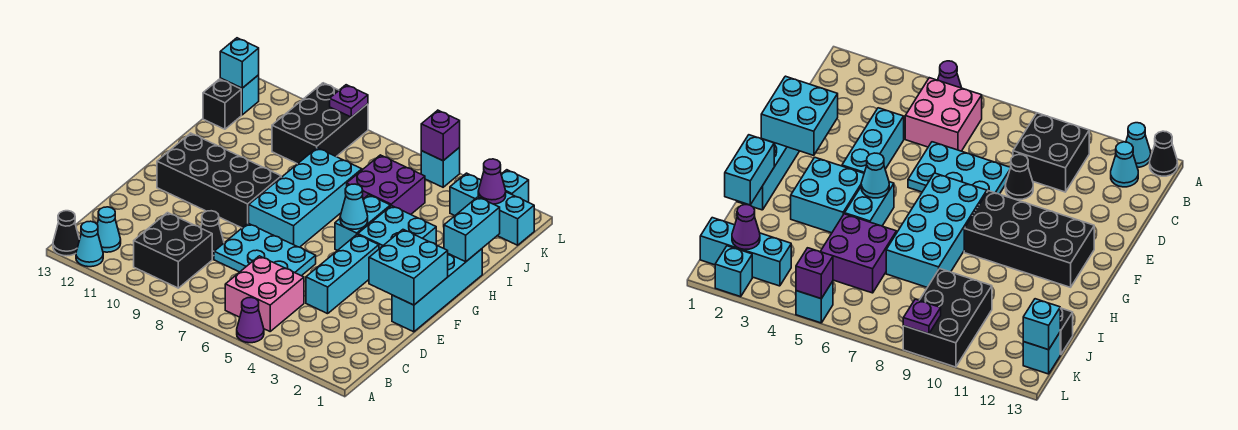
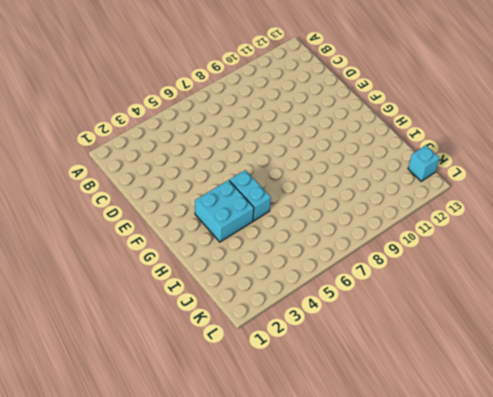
none -> purple cone A5 level 1
none -> cyan cone A12 level 1
none -> black cone A13 level 1

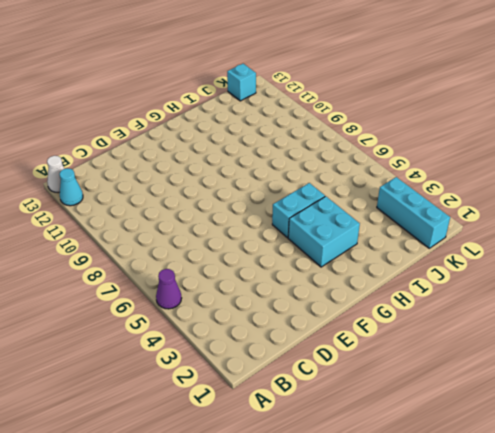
white cone A13 level 1 -> black cone A13 level 1
none -> pink brick B5:C6 level 1
none -> black brick B9:C10 level 1
none -> cyan cone B12 level 1

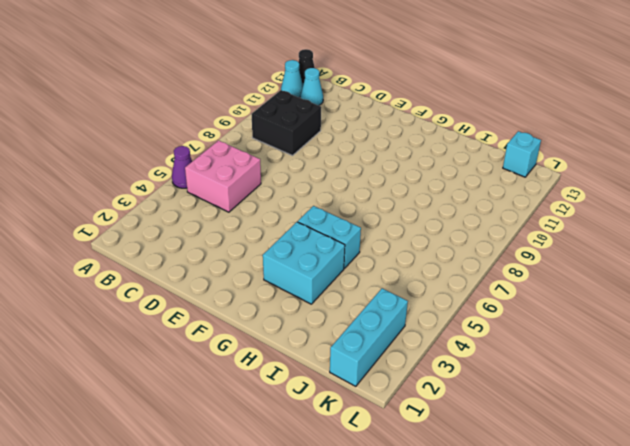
none -> cyan brick D4:F4 level 1
none -> cyan plate D6:E8 level 1
none -> black cone D9 level 1

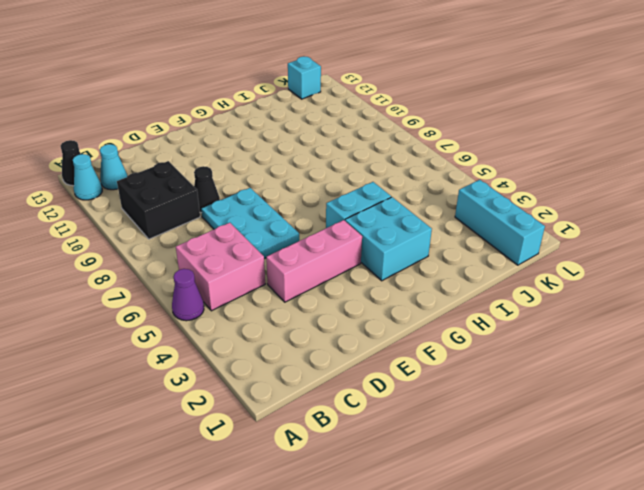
pink brick D4:F4 level 1 -> cyan brick D4:F4 level 1
none -> cyan brick E1:H1 level 1
none -> cyan brick F7:I8 level 1
none -> black brick F9:G12 level 1

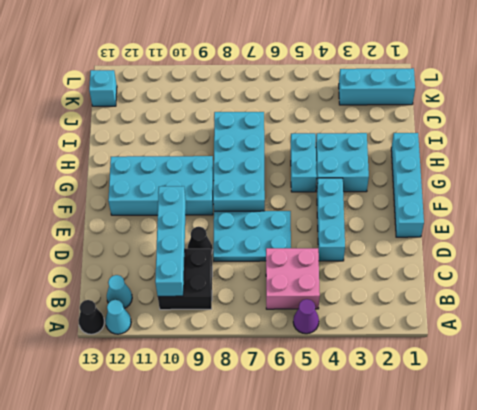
cyan brick B10:E10 level 2 -> none
cyan brick F9:G12 level 1 -> black brick F9:G12 level 1
none -> purple brick I5:J6 level 1
none -> black brick J9:L10 level 1
none -> black brick J13 level 1

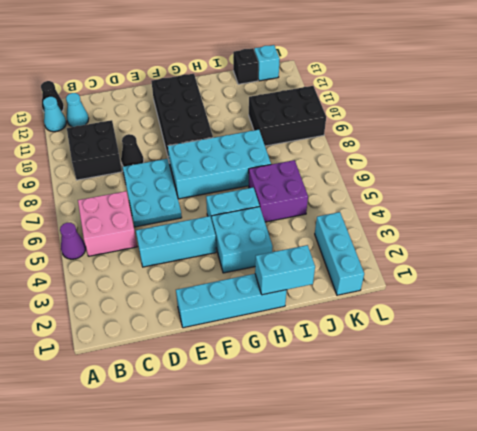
none -> cyan brick L2 level 1
none -> cyan brick L5 level 1
none -> cyan brick E1:F2 level 2

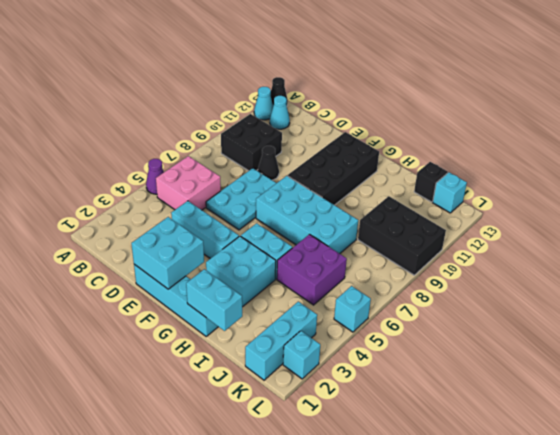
none -> cyan cone G5 level 2
none -> purple cone K2 level 2
none -> cyan brick K13 level 2

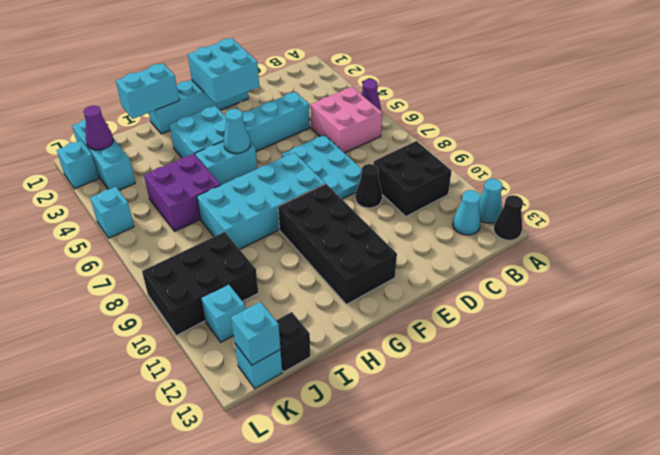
cyan brick K11 level 1 -> none
none -> purple brick L5 level 2
none -> purple plate L9 level 2

